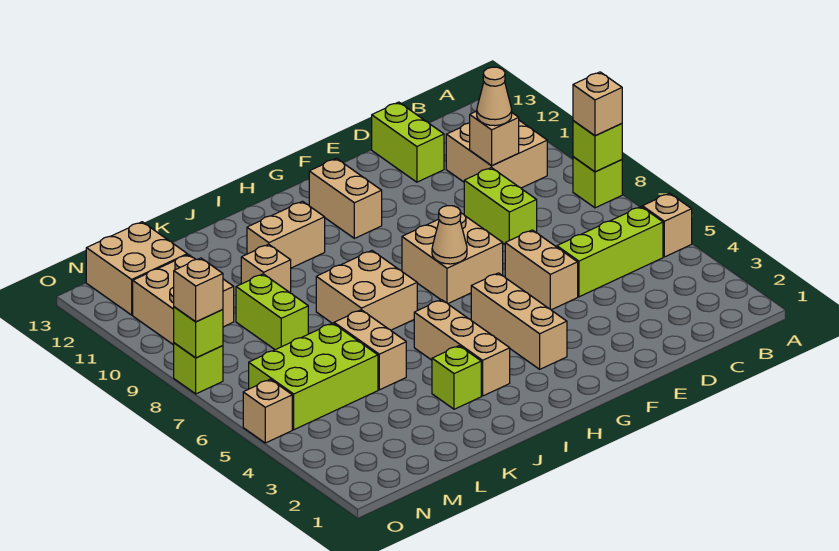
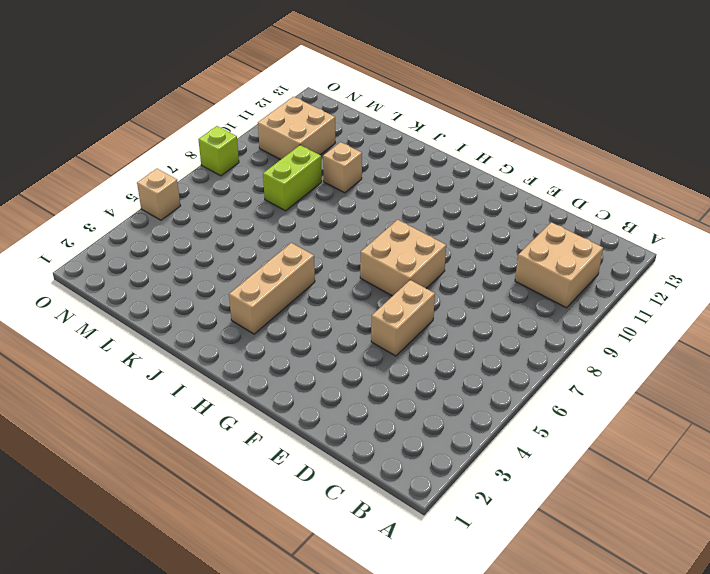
none -> tan brick A5 level 1
none -> lime brick A8 level 1
none -> lime brick B5:D5 level 1

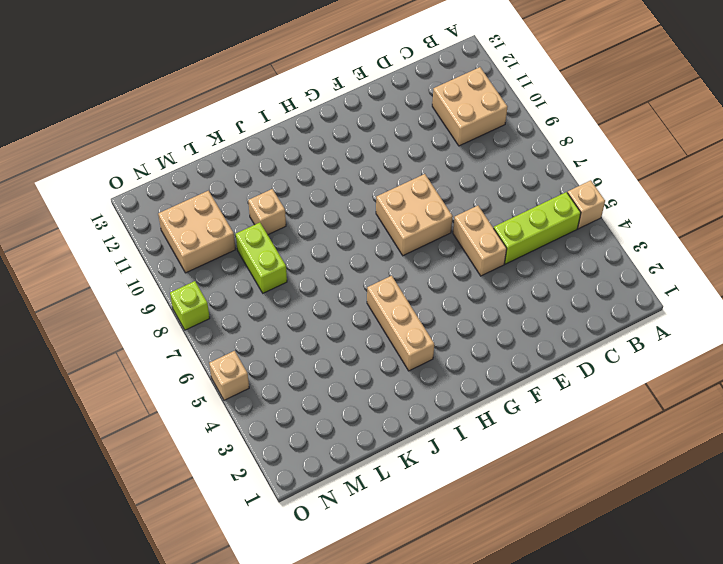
none -> lime brick A8 level 1
none -> lime brick D8:D9 level 1
none -> lime brick D12:D13 level 1

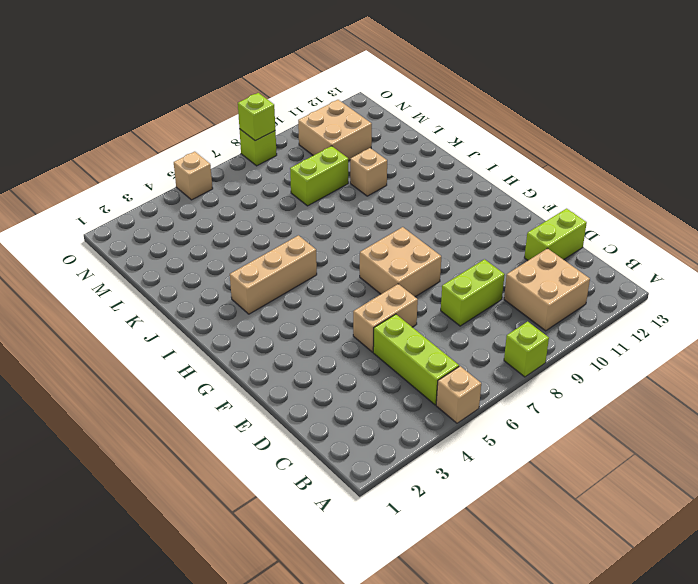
none -> tan brick G3:G5 level 1
none -> tan brick G11:G12 level 1
none -> tan brick I7:J8 level 1

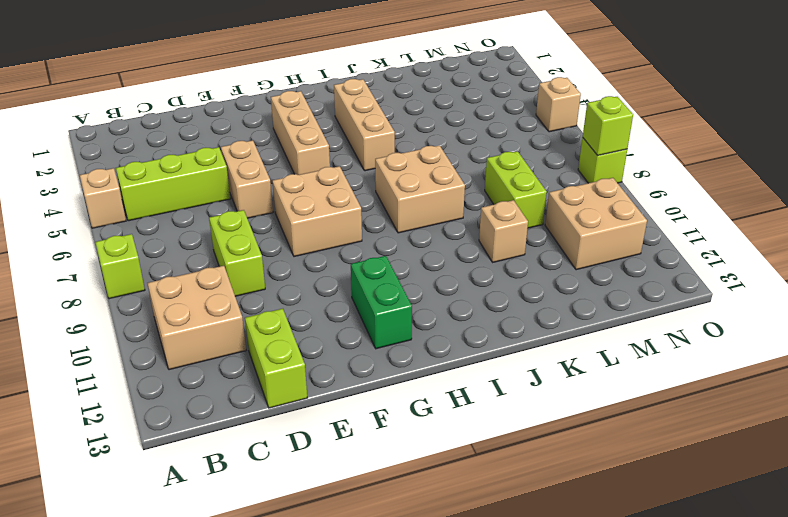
green brick G11:G12 level 1 -> tan brick G11:G12 level 1
none -> tan brick I11:J11 level 1
none -> lime brick J3 level 1
none -> tan brick K5:K6 level 1

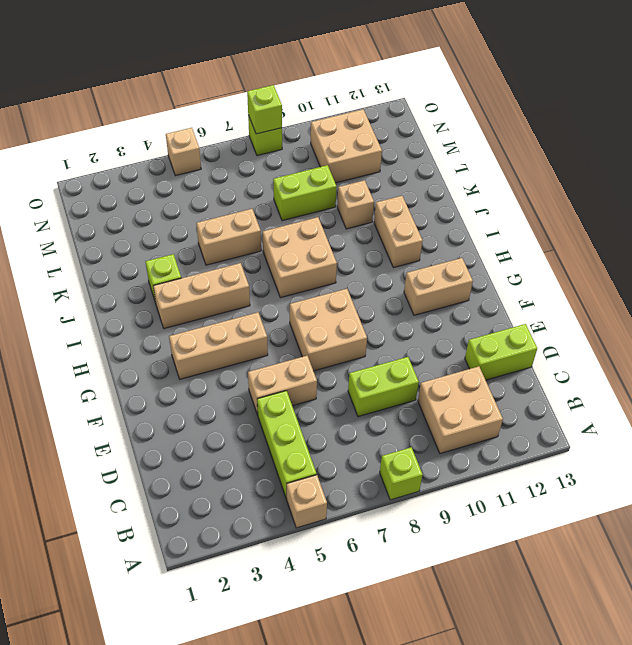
none -> lime brick L5:N6 level 1
none -> tan brick M12:N13 level 1
none -> lime brick A8 level 2

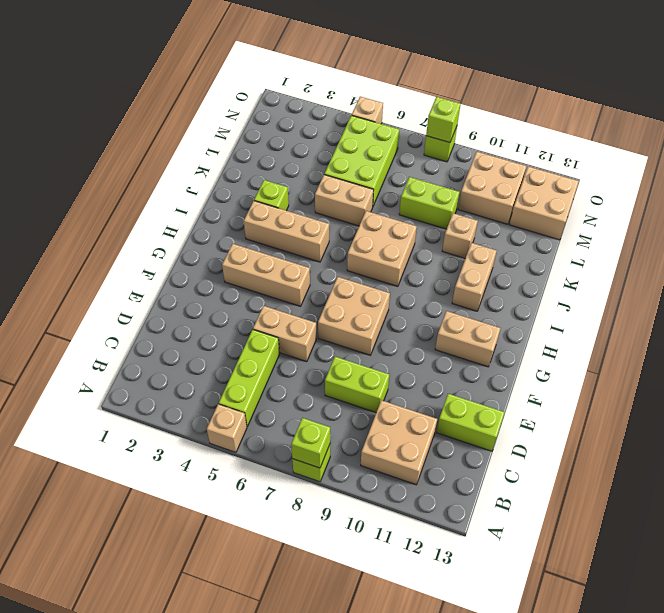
none -> tan brick C10 level 2
none -> tan cone G7 level 2
none -> tan brick A8 level 3

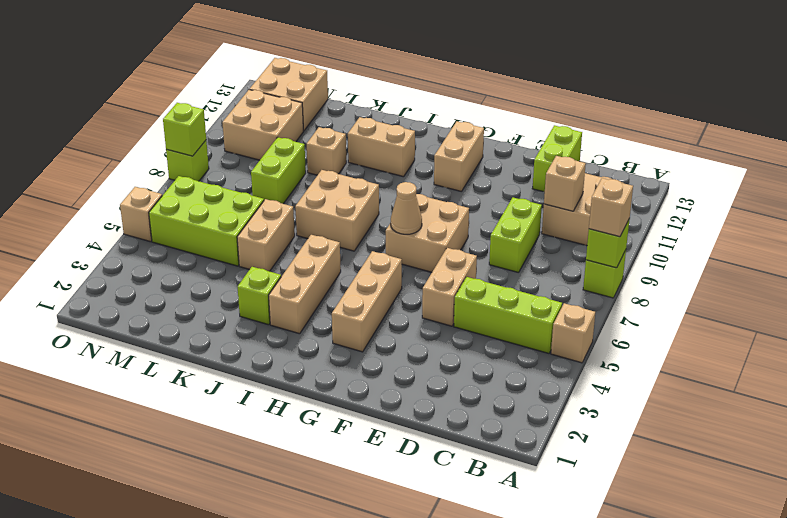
none -> tan cone C10 level 3
none -> tan brick O8 level 3

